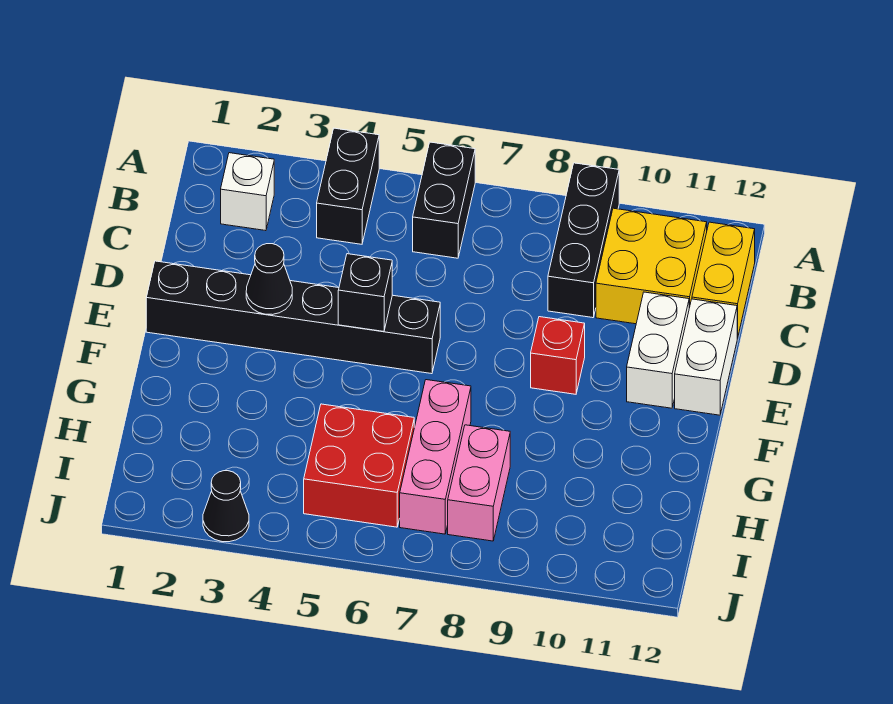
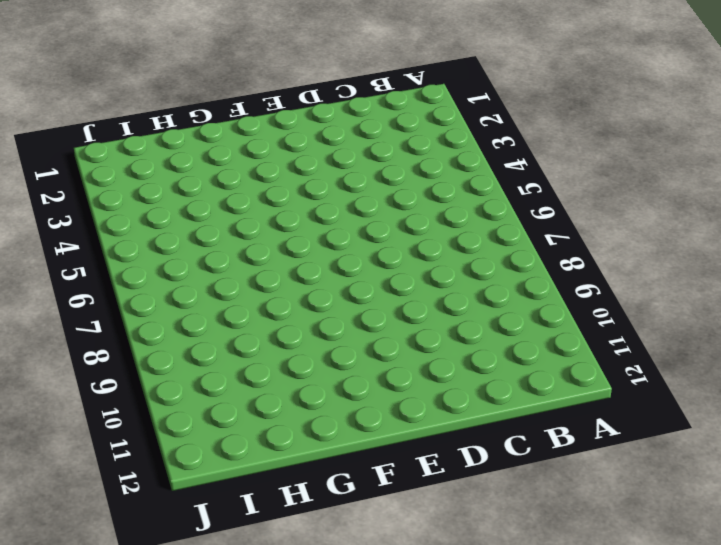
none -> black brick A4:B4 level 1
none -> black brick A6:B6 level 1
none -> black brick A9:C9 level 1

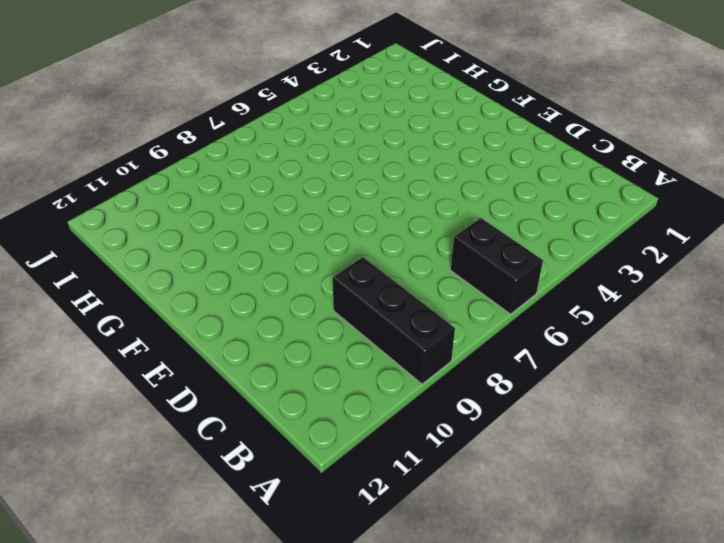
none -> black brick A4:B4 level 1
none -> white brick B2 level 1
none -> yellow brick B10:C11 level 1

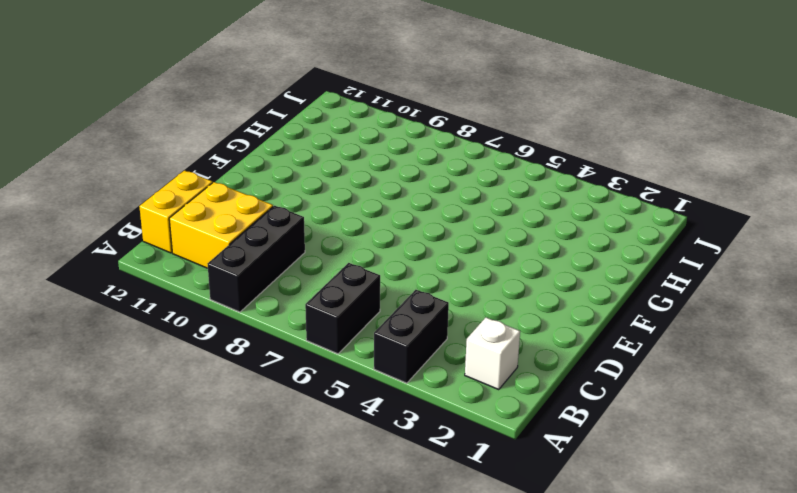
none -> white brick D11:E11 level 1
none -> white brick D12:E12 level 1
none -> black brick E1:E6 level 1

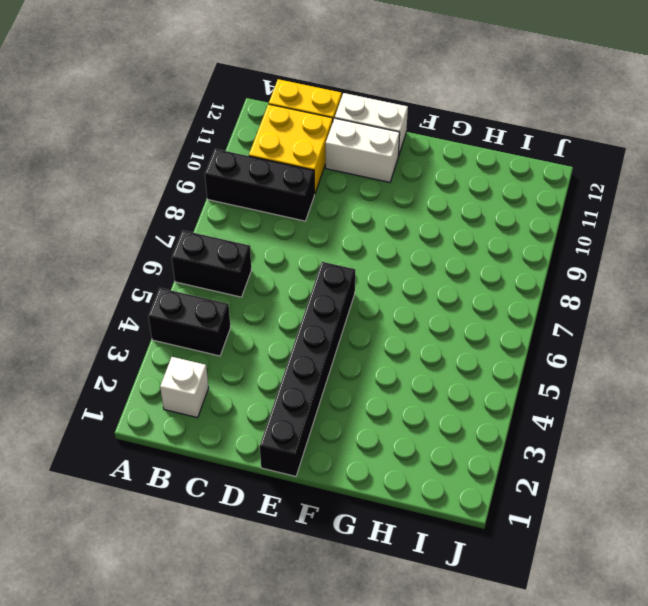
none -> red brick E9 level 1
none -> pink brick G7:I7 level 1
none -> red brick H5:I6 level 1

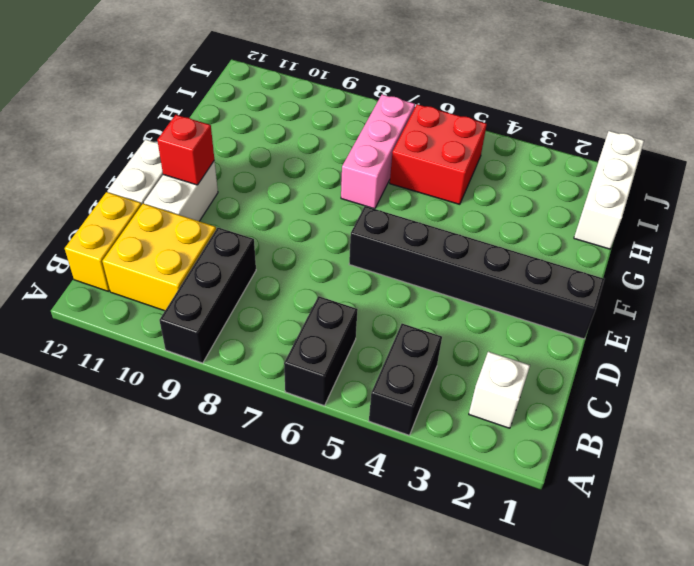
red brick E11 level 2 -> red brick E9 level 1
white brick H1:J1 level 1 -> none
none -> pink brick H8:I8 level 1
none -> black cone J3 level 1
none -> black cone E3 level 2

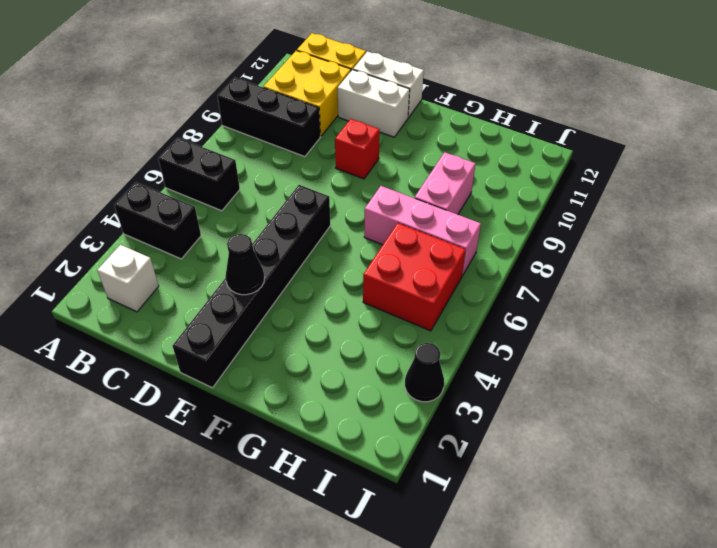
pink brick H8:H9 level 1 -> pink brick H8:I8 level 1
none -> black brick E5 level 2

